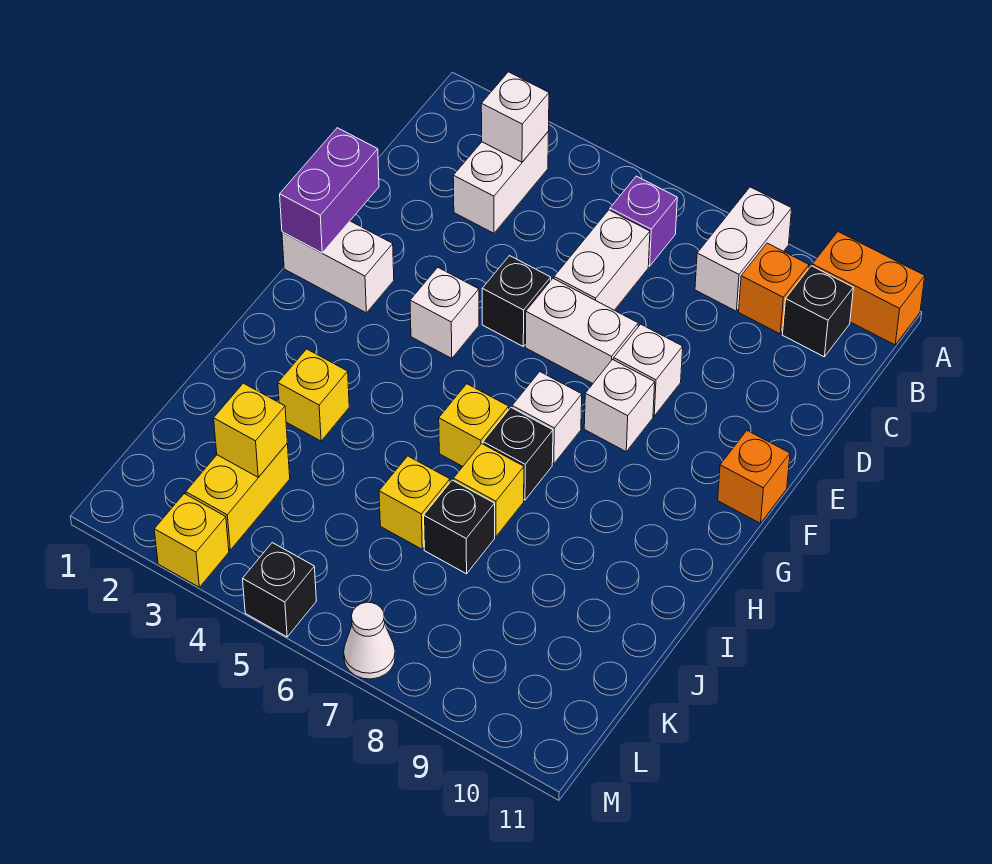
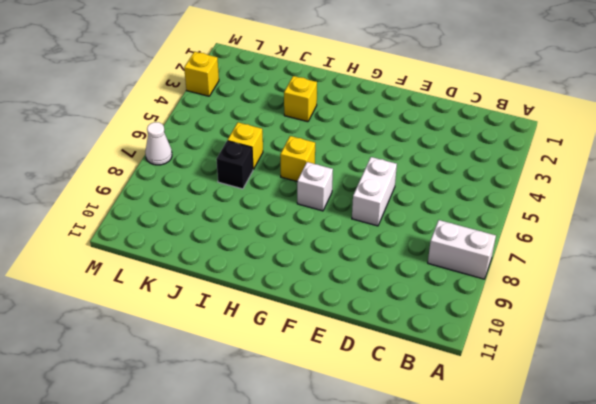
none -> orange brick A10:A11 level 1
none -> white brick B3:C3 level 1
none -> purple brick B6 level 1

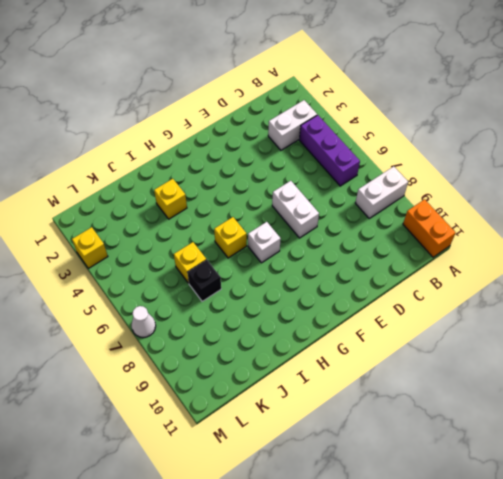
purple brick B4:B6 level 1 -> purple brick B6 level 1
none -> orange brick B9 level 1
none -> black brick B10 level 1
none -> white brick C6:D6 level 1

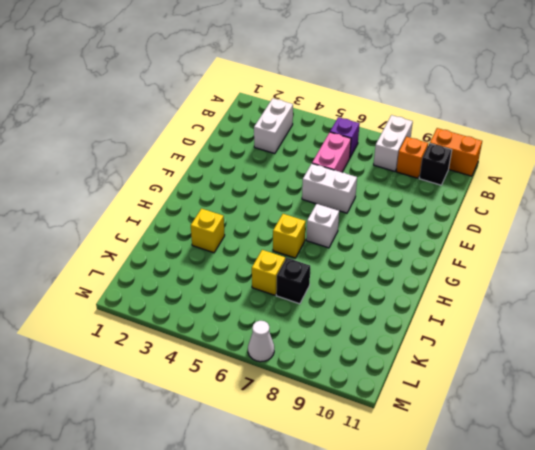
pink brick C6:D6 level 1 -> white brick C6:D6 level 1
none -> black brick E5 level 1
none -> white brick E8 level 1
none -> white brick F1:F2 level 1

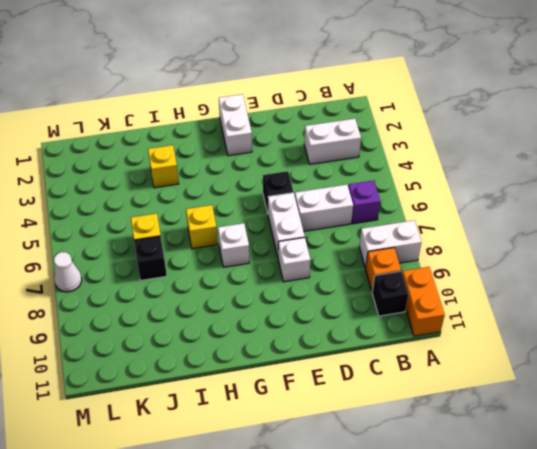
none -> white brick F4 level 1
none -> white brick F8 level 1
none -> orange brick F11 level 1

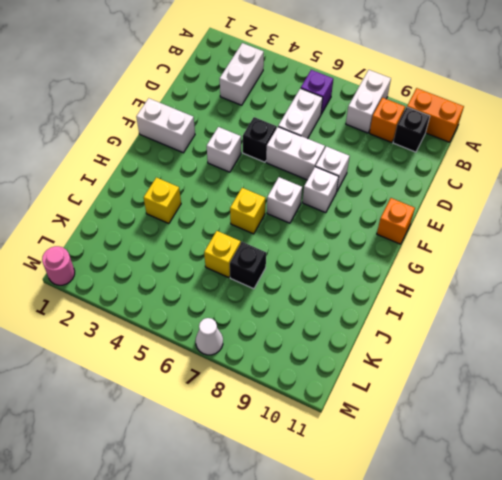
pink round brick M1 level 1 -> none
none -> black brick H7 level 1
none -> yellow brick I7 level 1
none -> yellow brick K3:L3 level 1

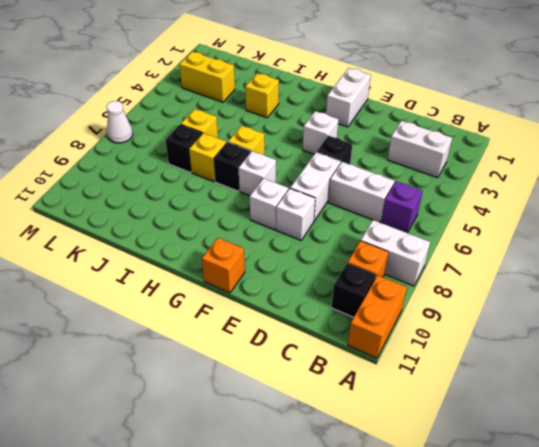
none -> yellow brick M3 level 1
none -> black brick M5 level 1
none -> white brick B3 level 2

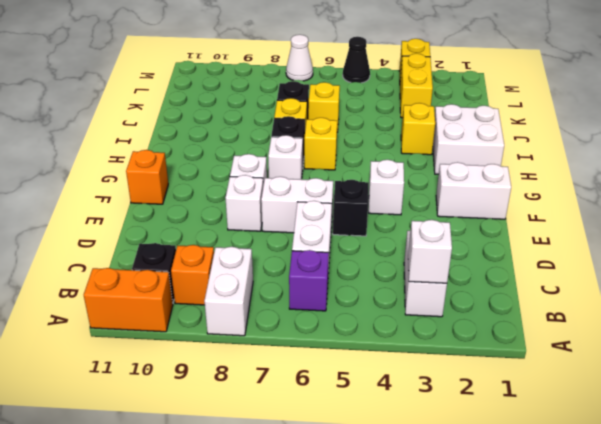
white brick H1:I2 level 1 -> none
black cone M5 level 1 -> black brick M5 level 1
none -> purple brick E1:F1 level 2
none -> yellow brick K3 level 2

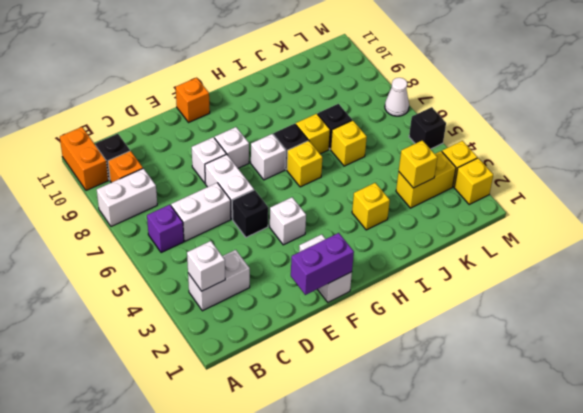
yellow brick M2 level 1 -> none

